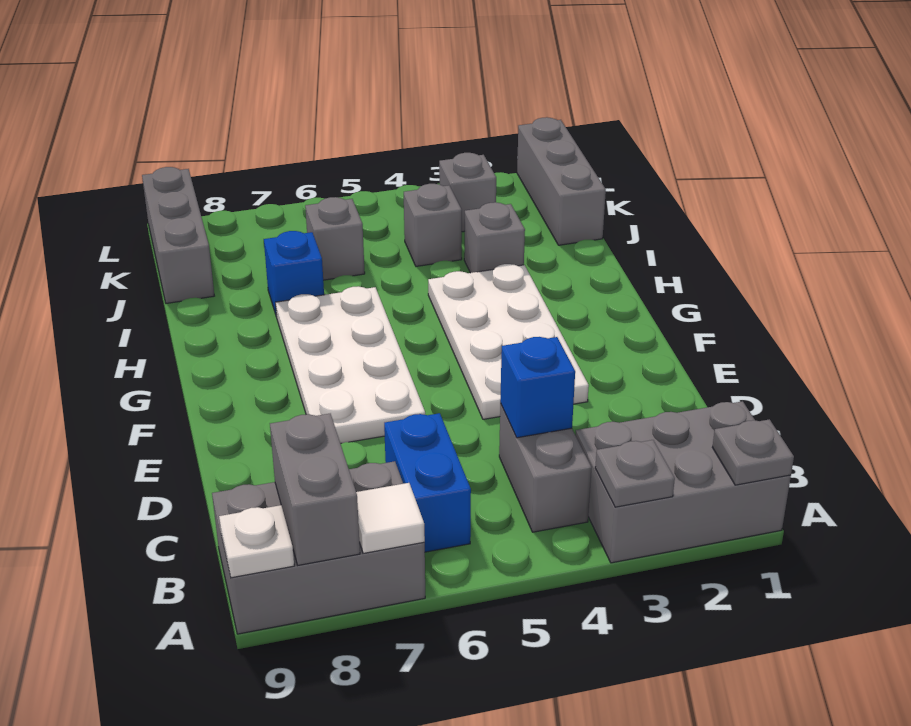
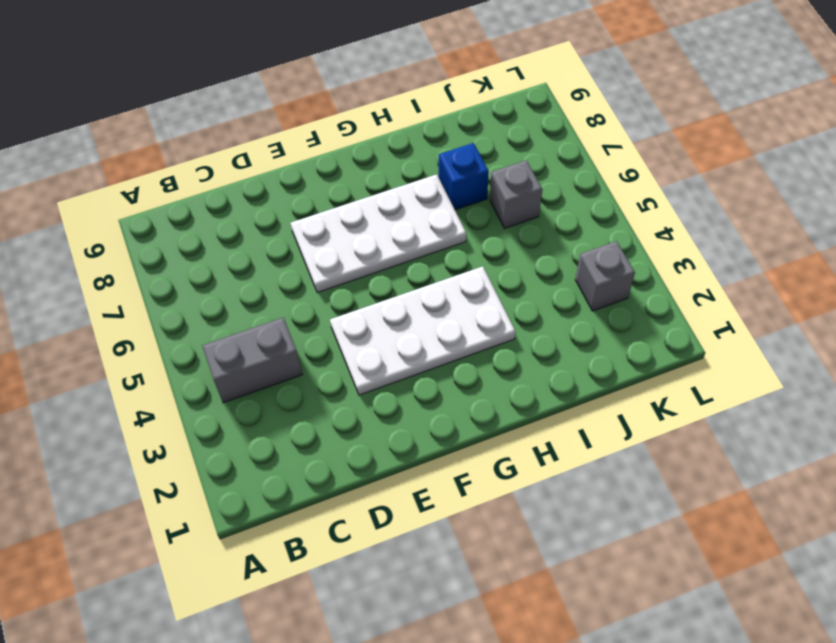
none -> grey brick A1:B3 level 1
none -> grey brick A7:B9 level 1
none -> blue brick B6:C6 level 1

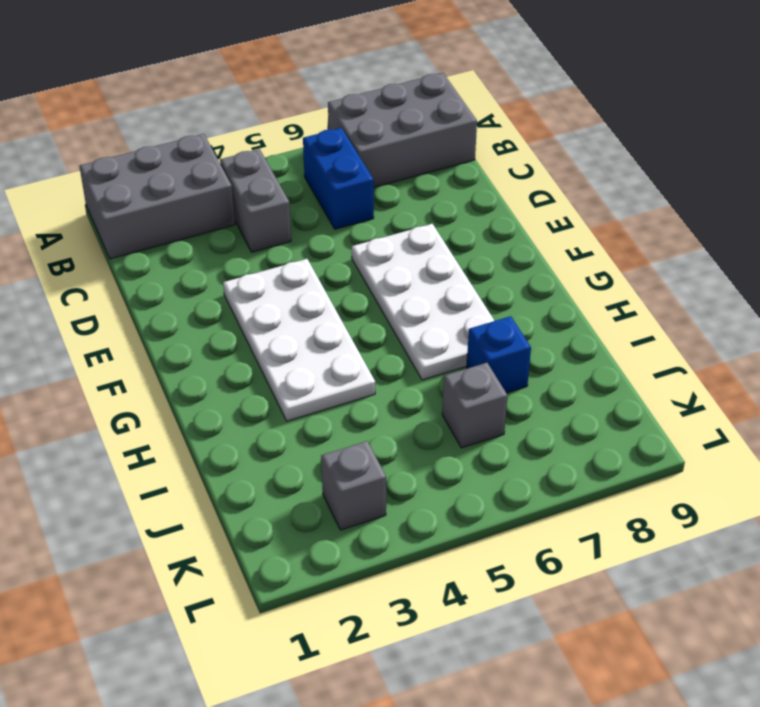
none -> grey brick I3 level 1
none -> grey brick J1:L1 level 1
none -> grey brick J4 level 1

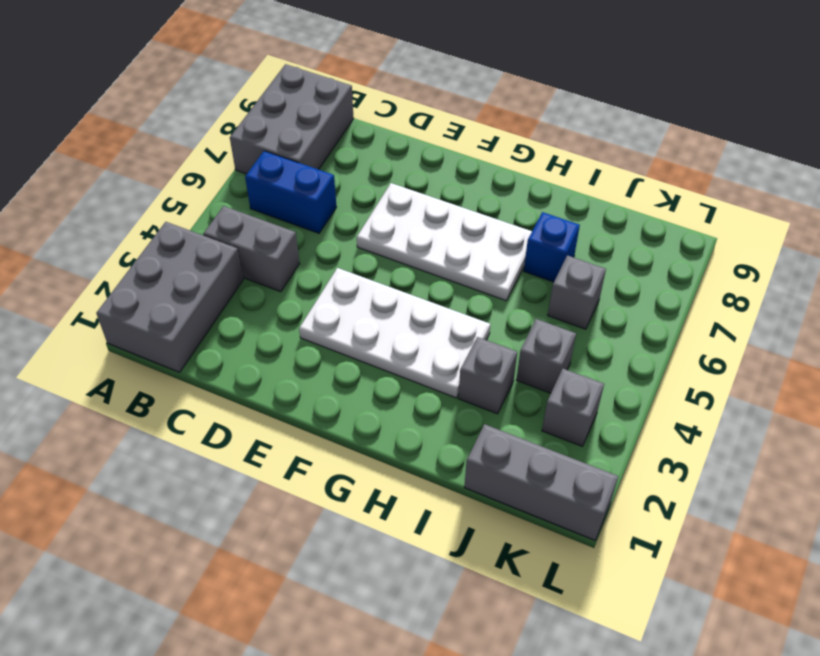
none -> grey brick J9:L9 level 1
none -> grey plate A1 level 2
none -> grey plate A3 level 2

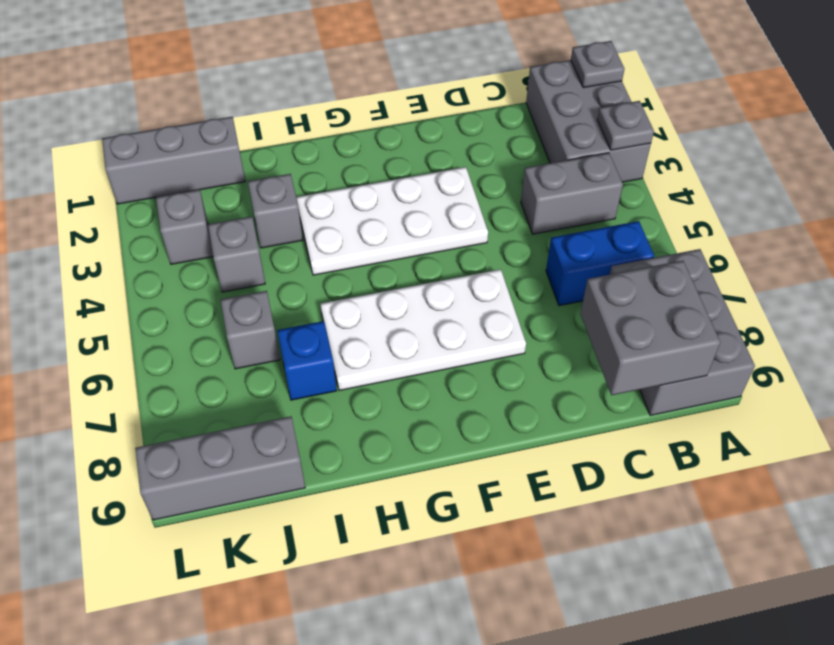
grey brick B8:C9 level 2 -> grey brick A8:B8 level 2
none -> white tile A7 level 2
none -> white plate A9 level 2
none -> blue brick C4 level 2

